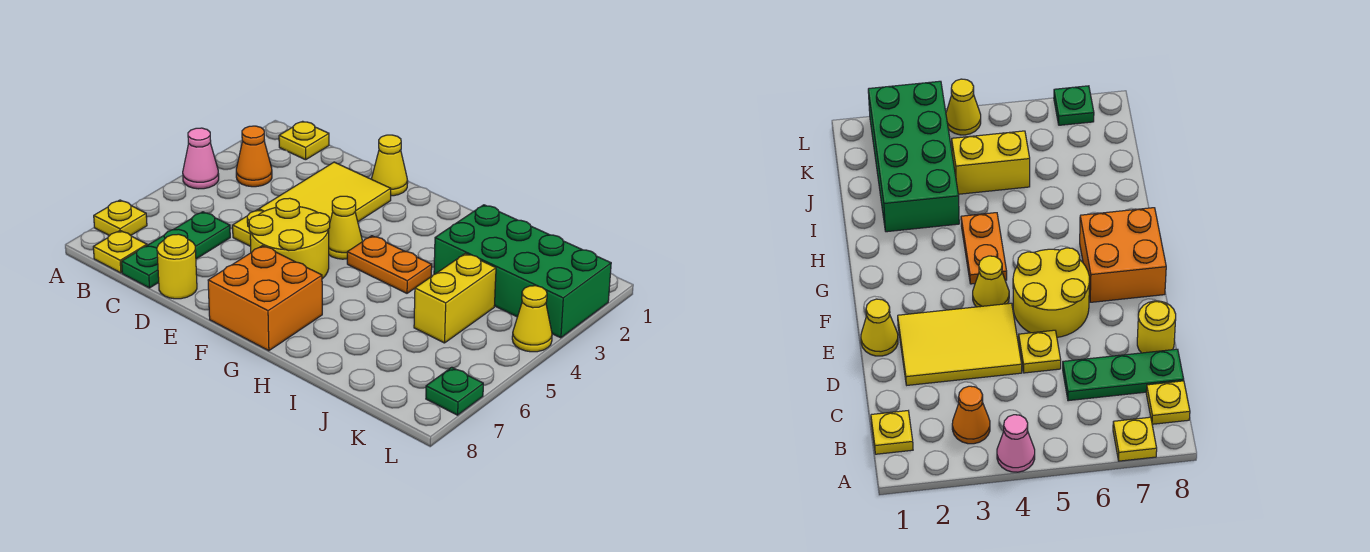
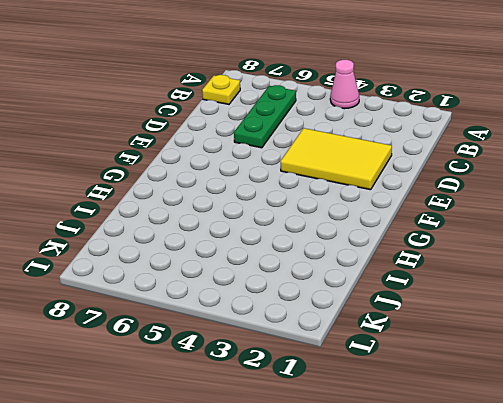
green plate B6:D6 level 1 -> green plate C6:C8 level 1
none -> yellow plate A7 level 1
none -> yellow plate B1 level 1
none -> orange cone B3 level 1

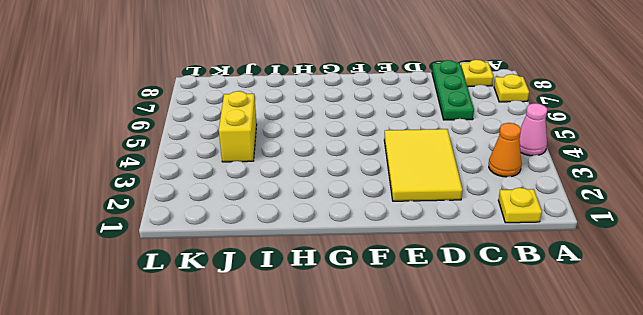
none -> yellow plate D5 level 1
none -> yellow round brick D8 level 1
none -> yellow cone E1 level 1

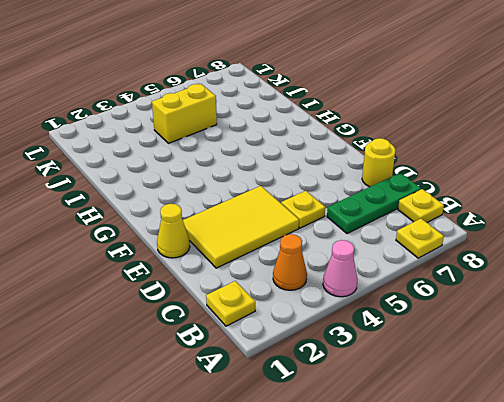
none -> yellow round brick E5:F6 level 1
none -> yellow cone F4 level 1
none -> orange brick F7:G8 level 1

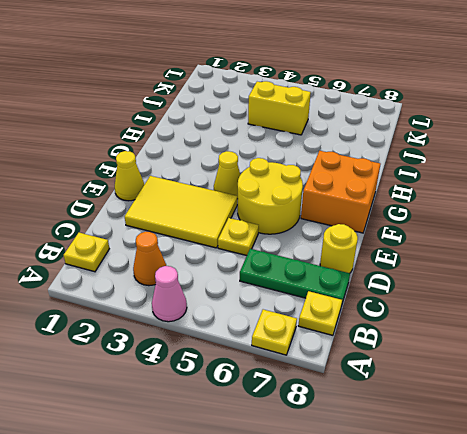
none -> orange plate G4:H4 level 1
none -> green brick I2:L3 level 1
none -> yellow cone L4 level 1

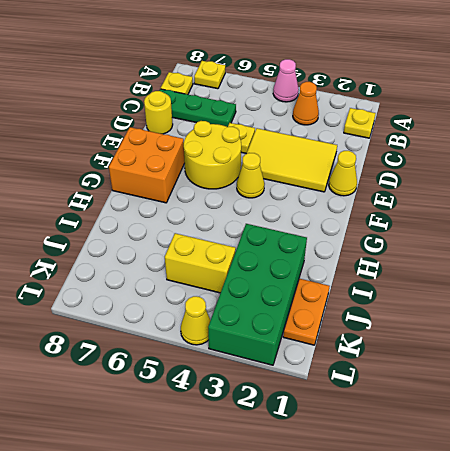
orange plate J1:K1 level 1 -> orange plate G4:H4 level 1
none -> green plate L7 level 1

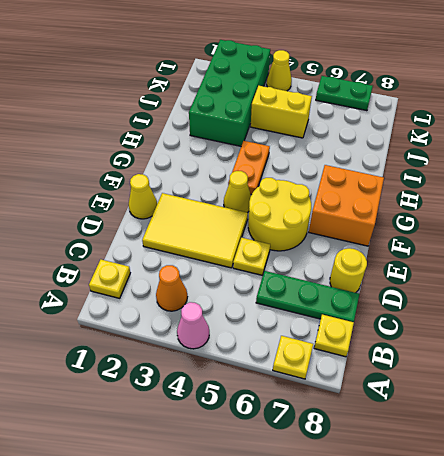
green plate L6:L7 level 1 -> green plate L7 level 1

